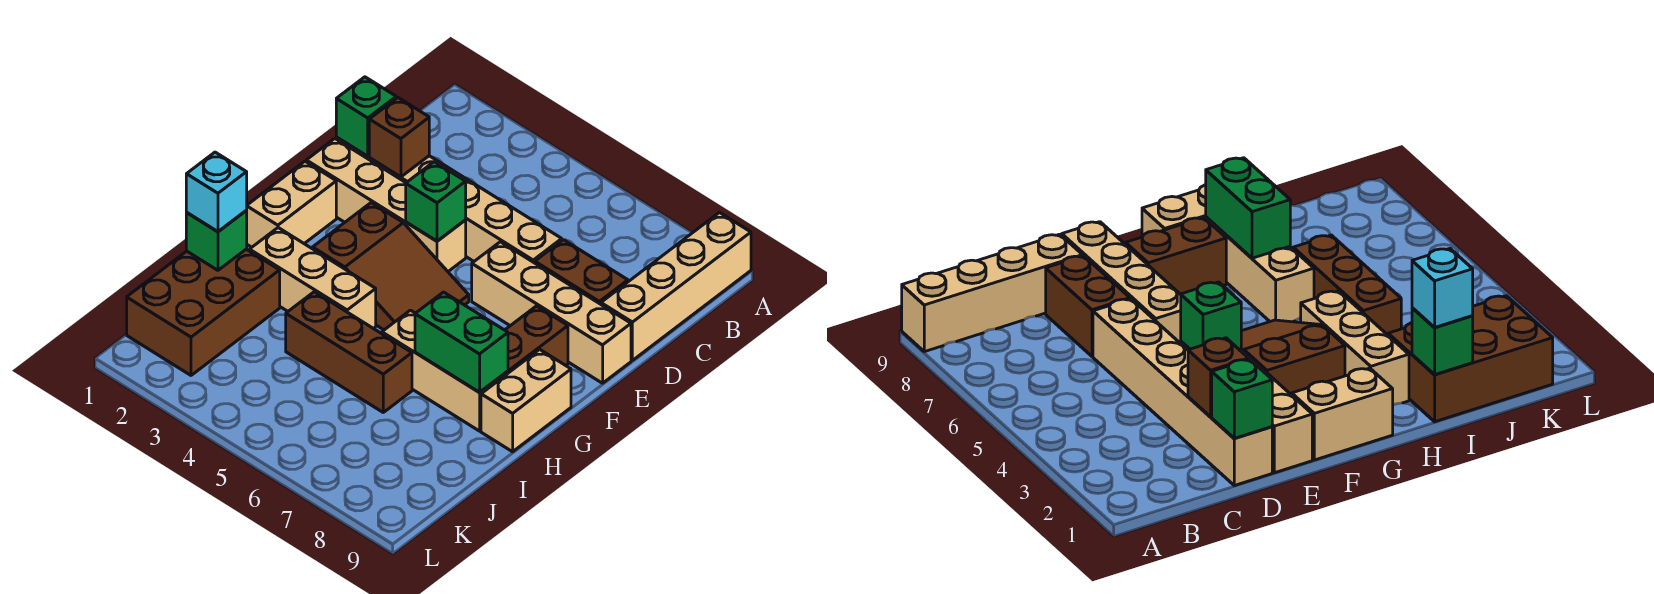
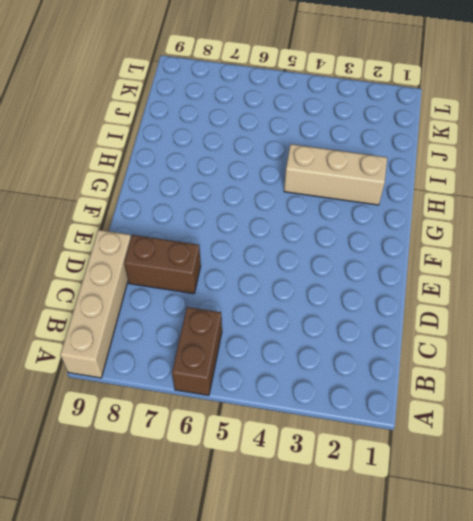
brown brick A6:B6 level 1 -> brown brick F8:G8 level 1
none -> tan brick D1:D6 level 1
none -> tan brick E1:E4 level 1
none -> tan brick E6:E9 level 1

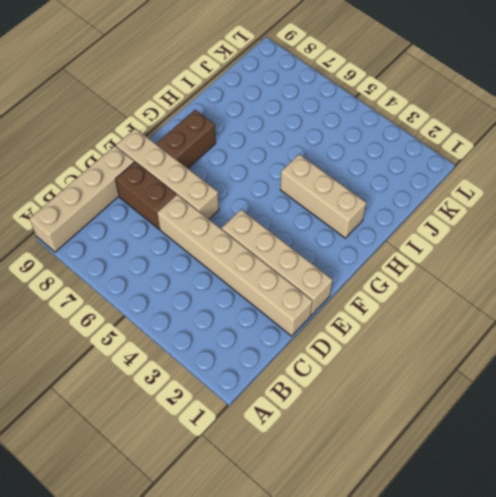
none -> tan brick F1:G1 level 1
none -> brown slope F3:G5 level 1 top 3
none -> tan brick G9:H9 level 1

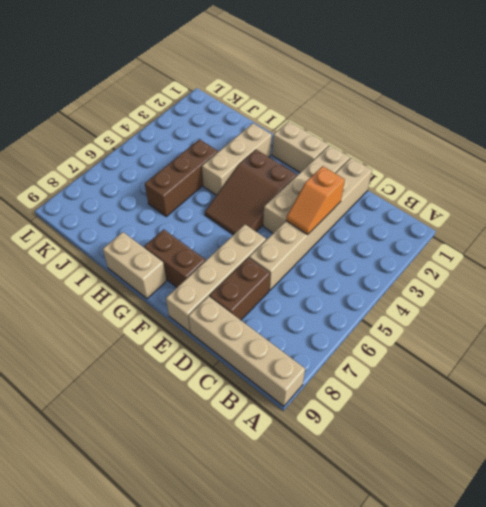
orange slope D3:D4 level 2 top 3 -> none
none -> tan brick H6:H8 level 1
none -> brown brick I1:K2 level 1
none -> green brick D1 level 2

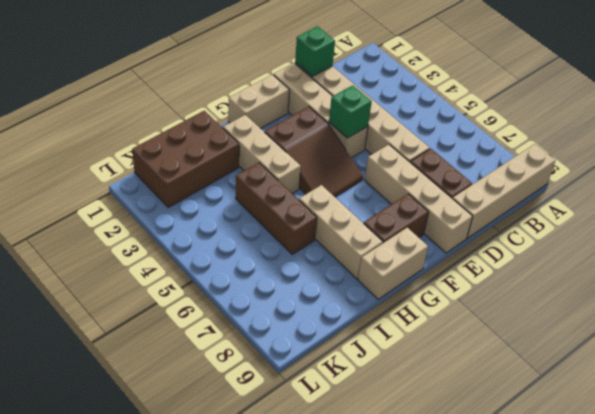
none -> brown brick D2 level 2
none -> green brick H7:H8 level 2
none -> green brick I1 level 2

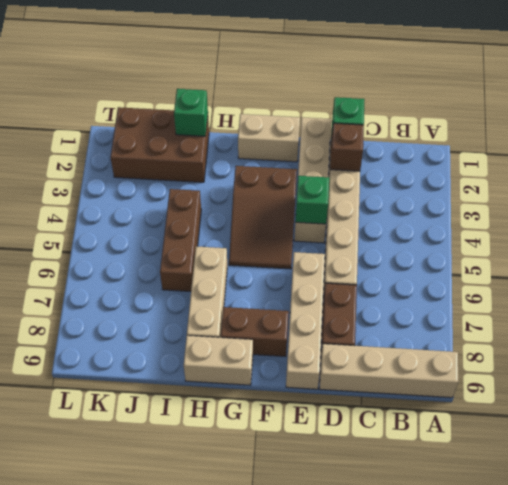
none -> tan brick H2:H4 level 1
none -> green brick H7:H8 level 2
none -> cyan brick I1 level 3

